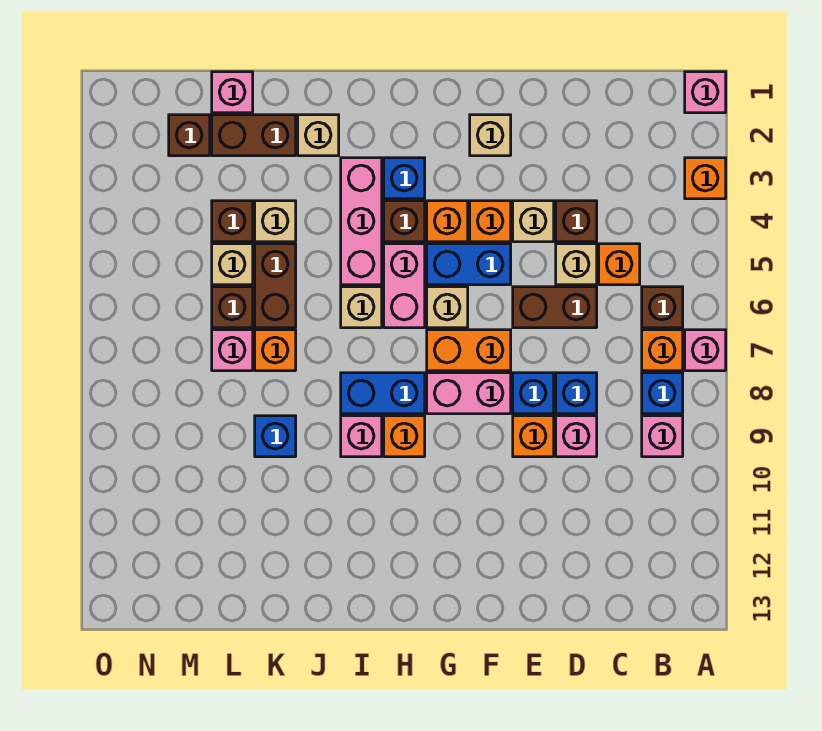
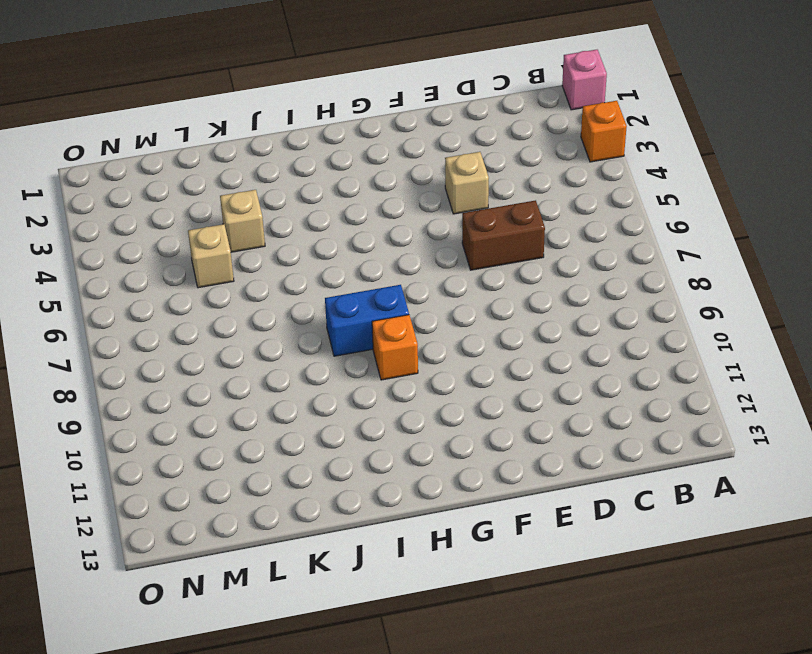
none -> pink brick A7 level 1
none -> brown brick B6 level 1
none -> orange brick B7 level 1
none -> blue brick B8 level 1

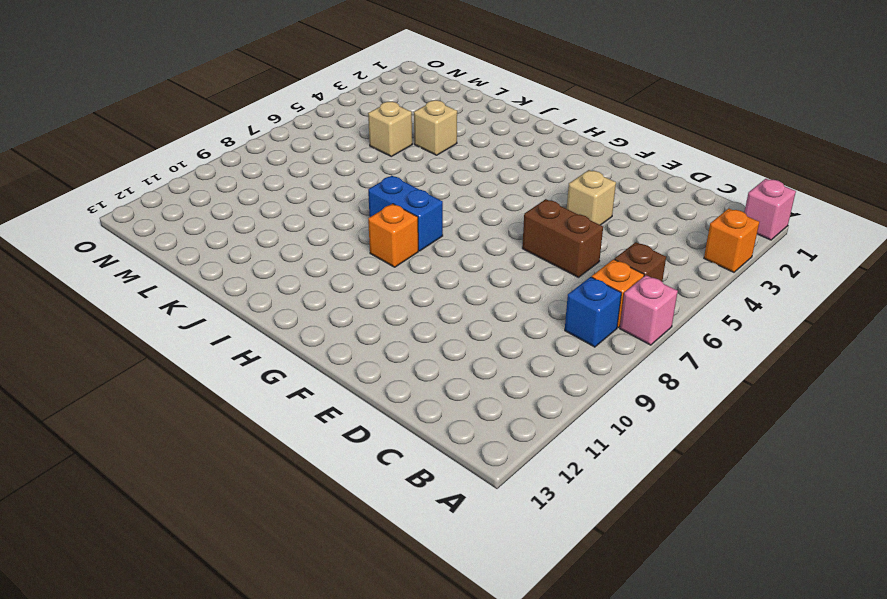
none -> pink brick B9 level 1
none -> orange brick C5 level 1
none -> brown brick D4 level 1
none -> tan brick D5 level 1

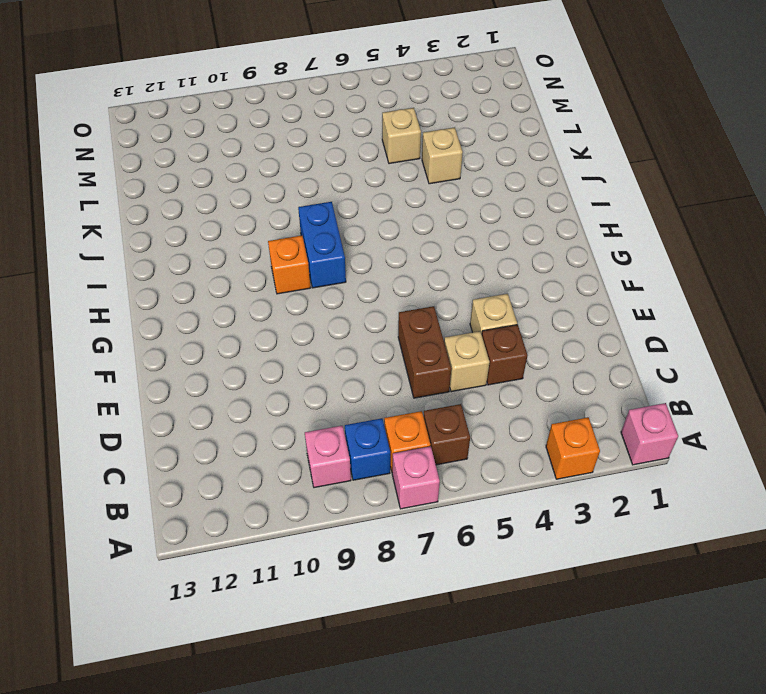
none -> orange brick C5 level 1
none -> blue brick D8 level 1
none -> pink brick D9 level 1
none -> blue brick E8 level 1

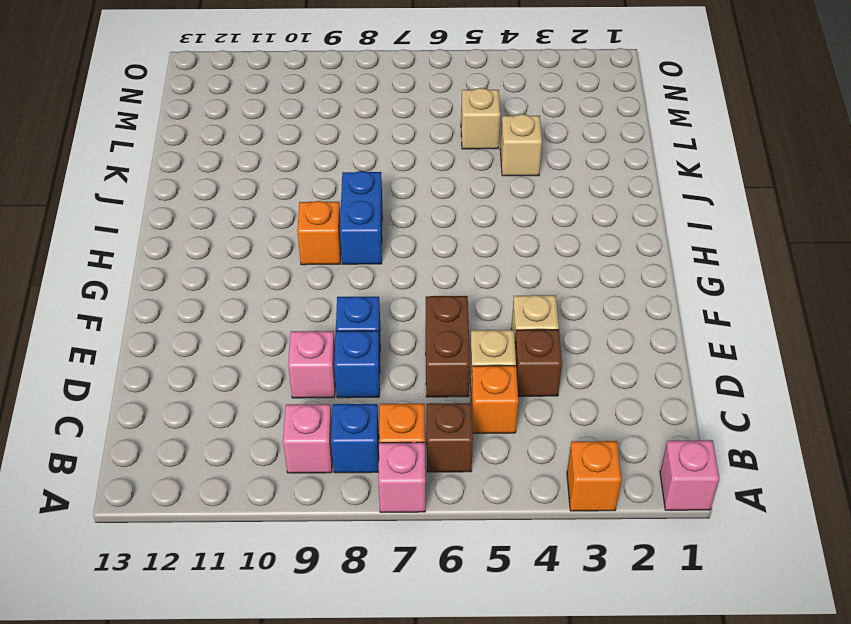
none -> orange brick E9 level 1
none -> tan brick F2 level 1
none -> orange brick F4 level 1
none -> blue brick F5:G5 level 1

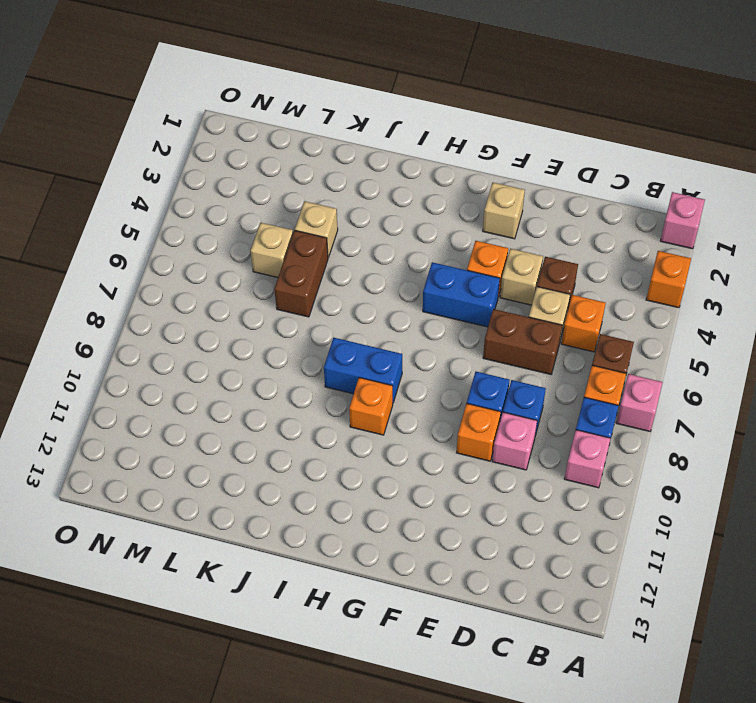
none -> orange brick F7:G7 level 1
none -> pink brick F8:G8 level 1
none -> orange brick G4 level 1
none -> tan brick G6 level 1

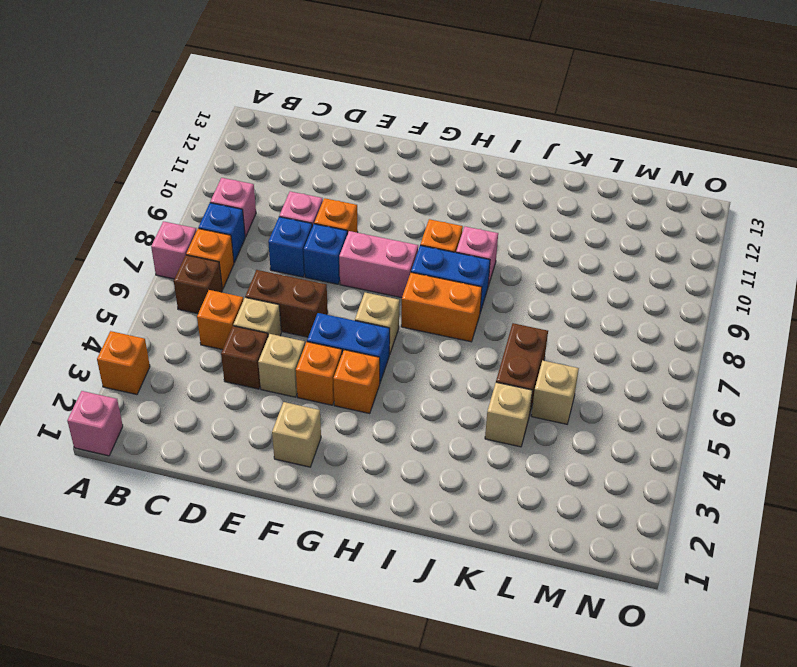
orange brick H7:I7 level 1 -> orange brick F7:G7 level 1
none -> blue brick H3 level 1
none -> brown brick H4 level 1
none -> pink brick H5:H6 level 1
none -> pink brick I3:I5 level 1

